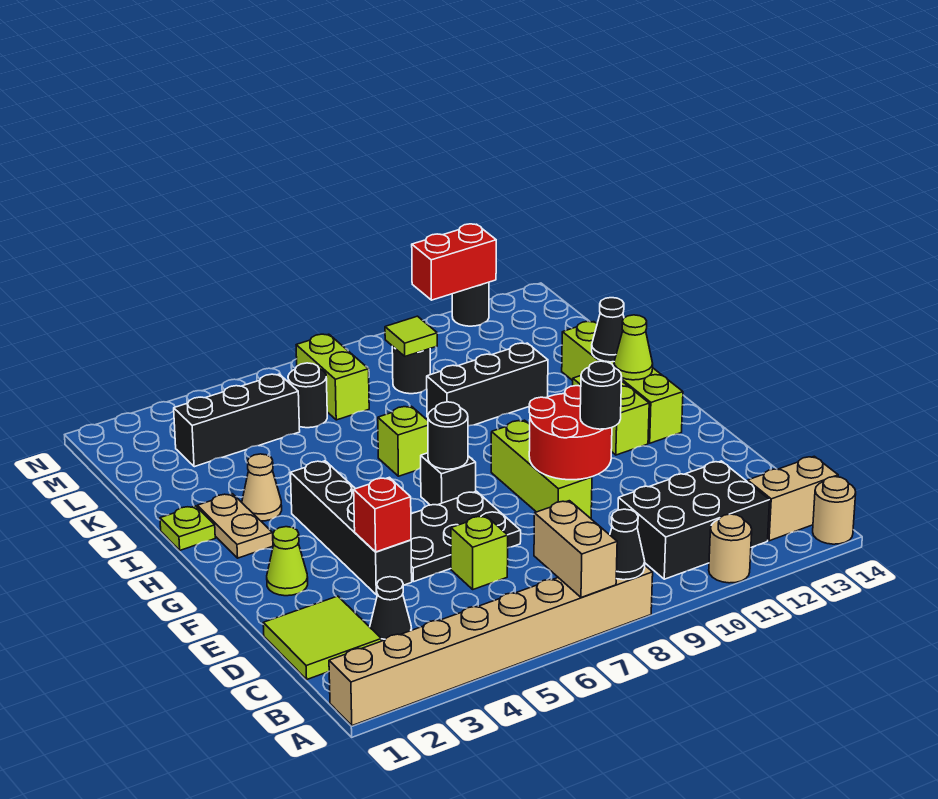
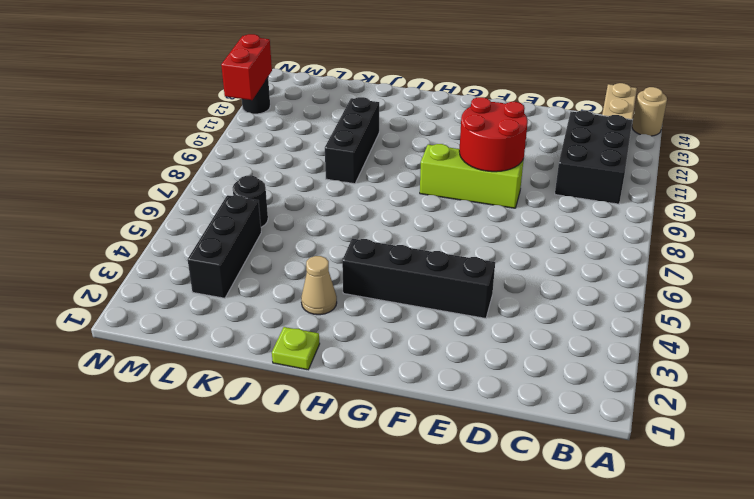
none -> tan brick A1:A8 level 1
none -> tan round brick A11 level 1
none -> lime tile C1:D2 level 1
none -> black cone C3 level 1

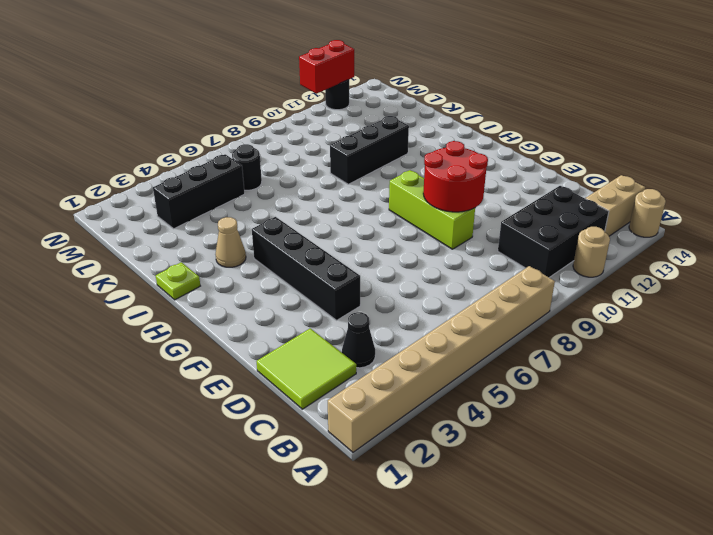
none -> lime brick D6 level 1
none -> black plate E5:F7 level 1
none -> lime cone F2 level 1
none -> black brick G7 level 1

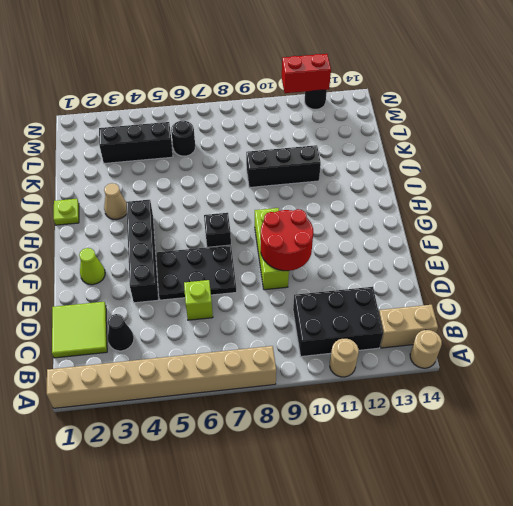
none -> lime brick G12:H12 level 1
none -> lime brick G13:J13 level 1
none -> tan plate H2:I2 level 1
none -> lime brick I7 level 1

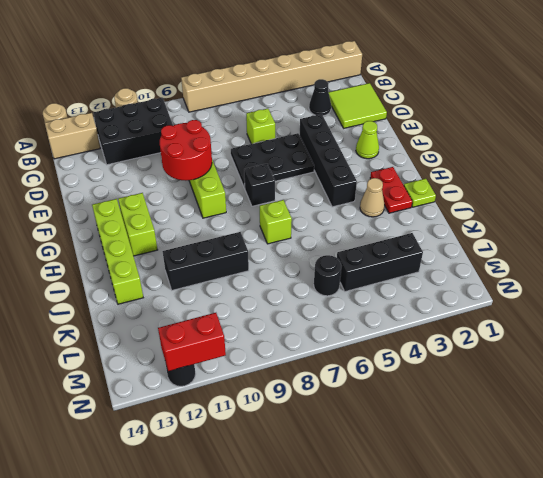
red plate H2:I2 level 1 -> tan plate H2:I2 level 1
none -> lime brick L7:M7 level 1
none -> black round brick L9 level 1
none -> tan brick A7:B7 level 2
none -> black cone A8 level 2

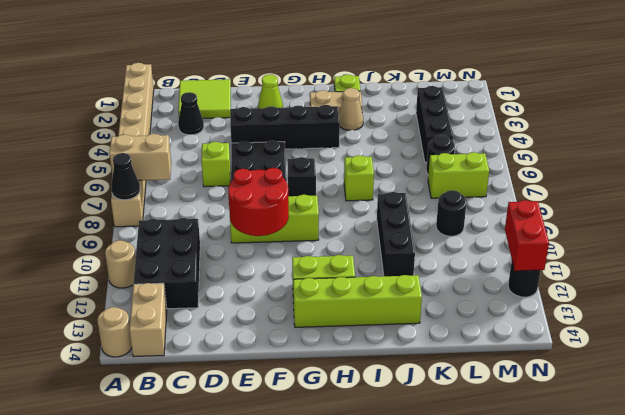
none -> red brick E4 level 2
none -> black round brick G7 level 2
none -> lime cone H13 level 2
none -> black cone I13 level 2

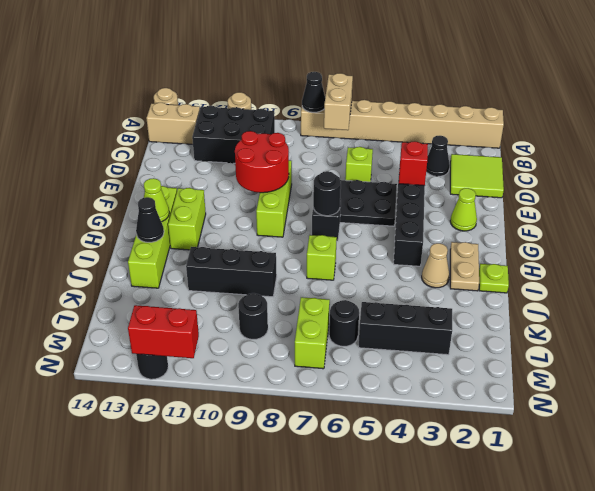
none -> lime tile L9 level 2
none -> black round brick E10 level 3

